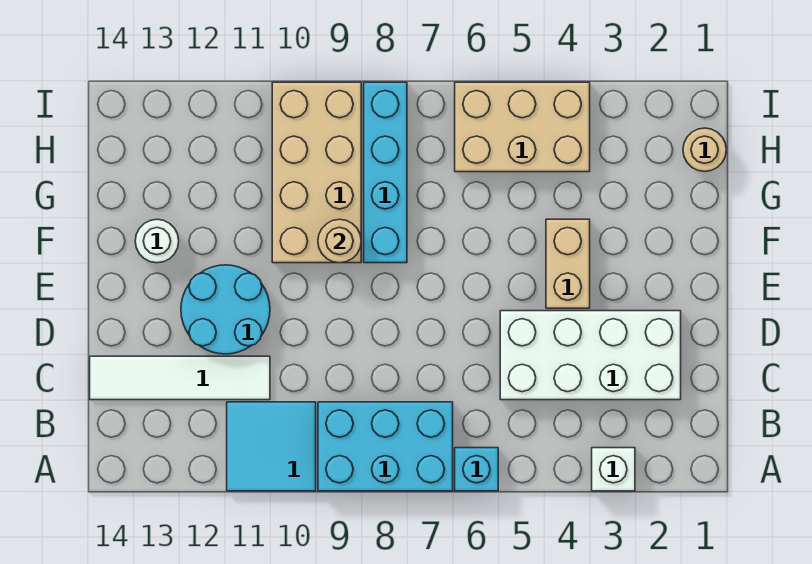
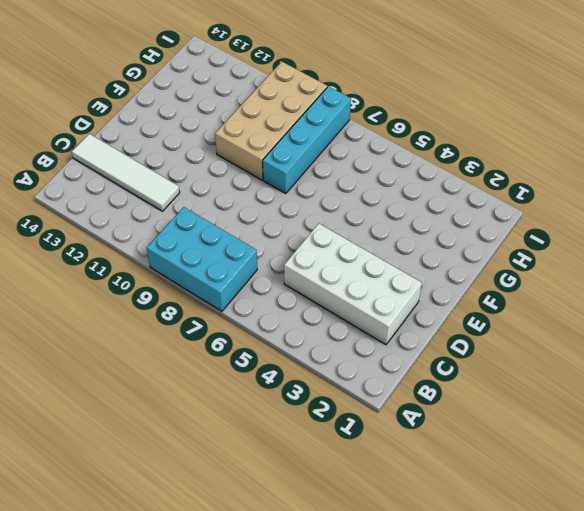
none -> white brick A3 level 1
none -> cyan brick A6 level 1
none -> cyan tile A10:B11 level 1

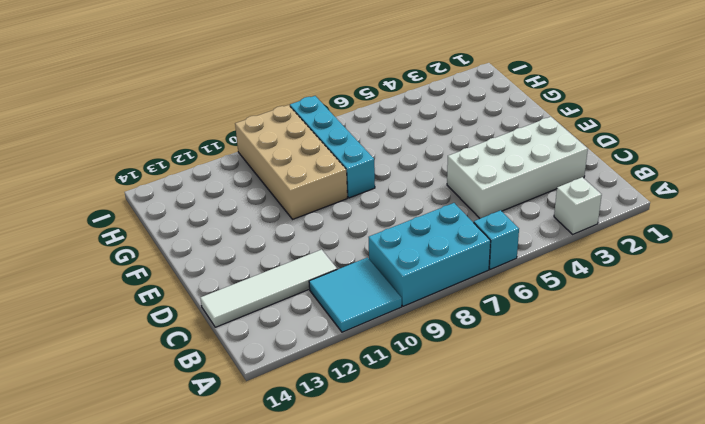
none -> cyan round brick D11:E12 level 1
none -> tan brick E4:F4 level 1
none -> white round brick F13 level 1

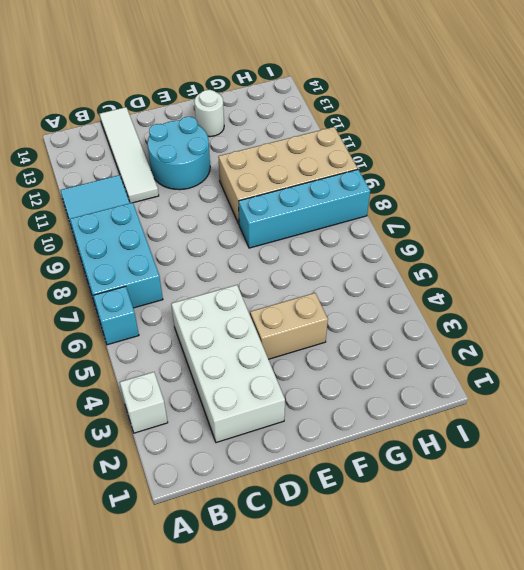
none -> tan round brick H1 level 1
none -> tan brick H4:I6 level 1
none -> tan round brick F9 level 2

